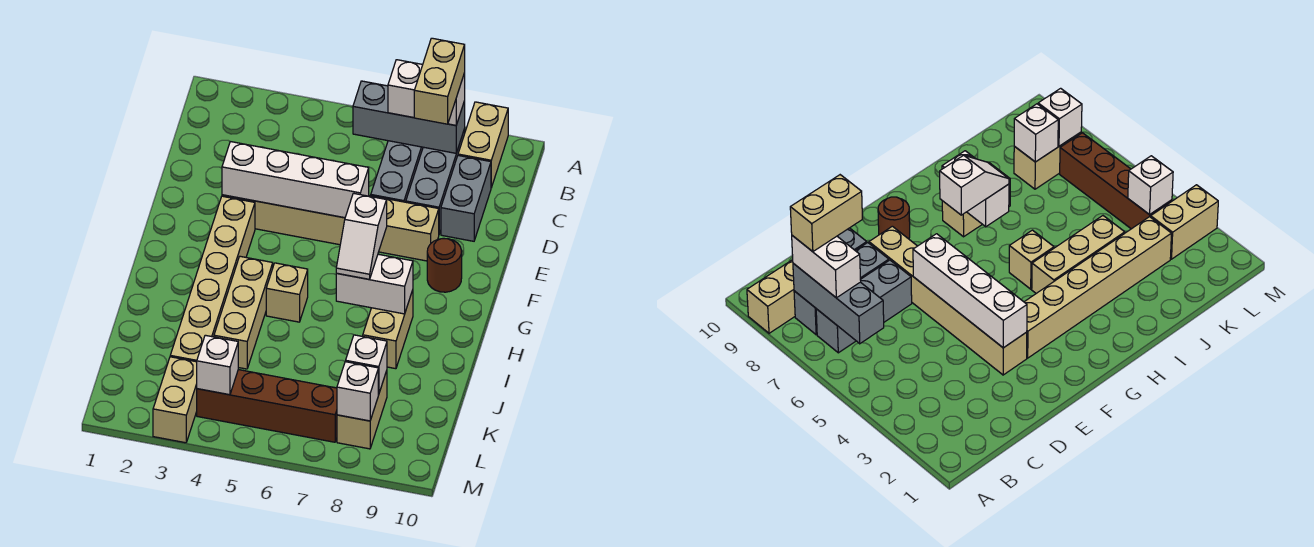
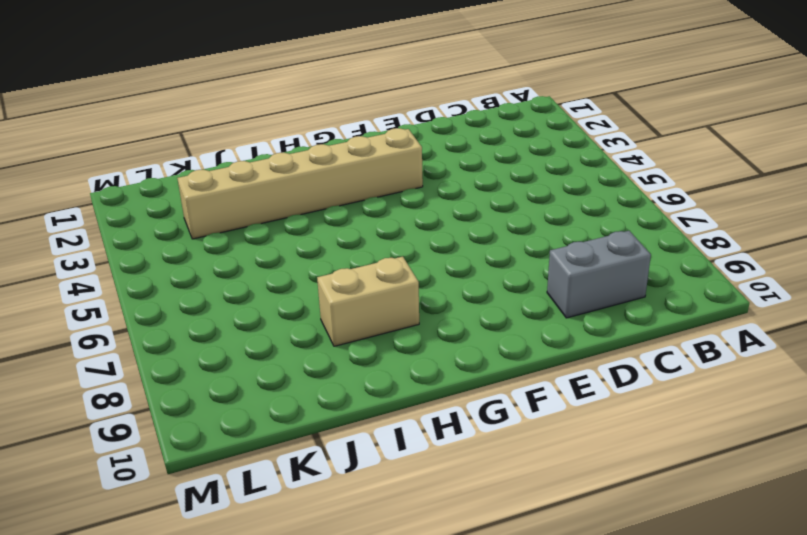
none -> tan brick A9:B9 level 1
none -> grey brick B7:D7 level 1
none -> grey brick B8:D8 level 1

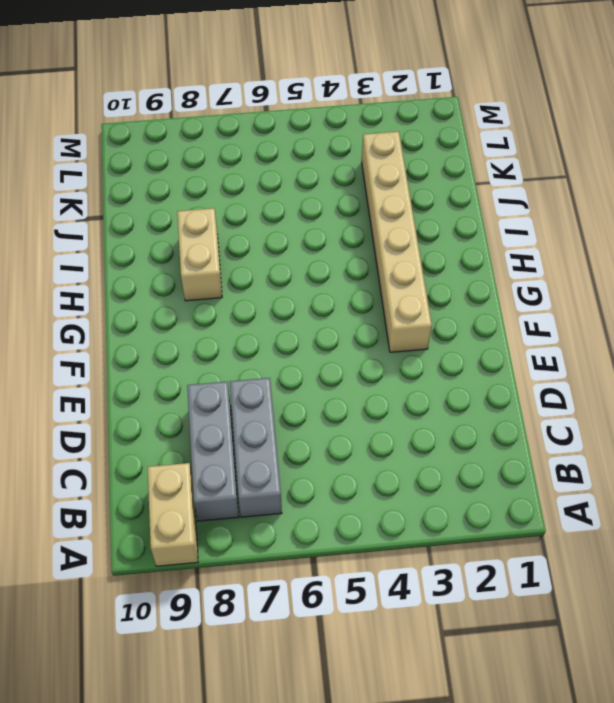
none -> grey brick C9:D9 level 1
none -> tan brick E3:E8 level 1
none -> brown round brick F9 level 1

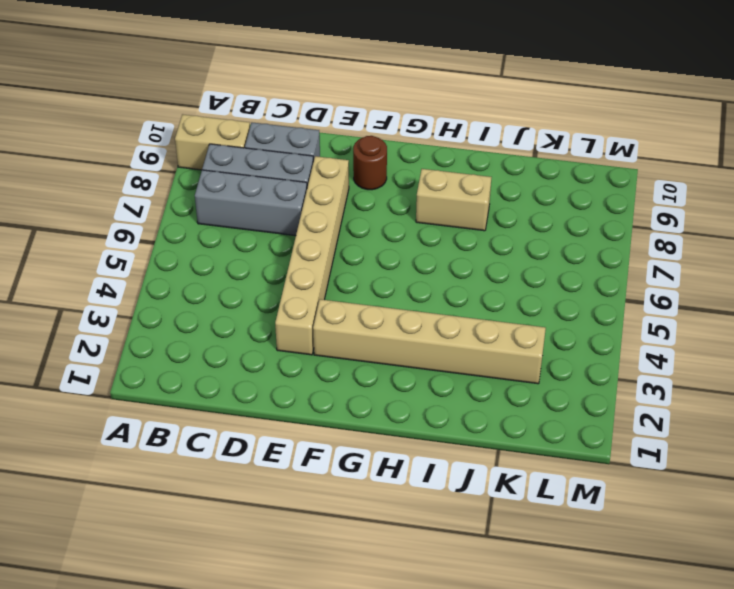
none -> tan brick H4:J4 level 1
none -> tan brick H5 level 1
none -> tan brick K8:L8 level 1

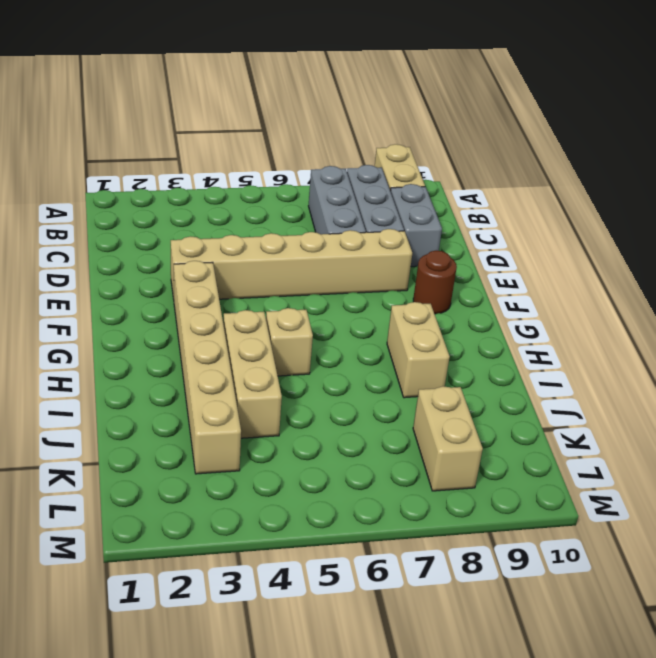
none -> tan brick L3:M3 level 1
none -> brown brick L4:L7 level 1
none -> grey brick B6:B8 level 2

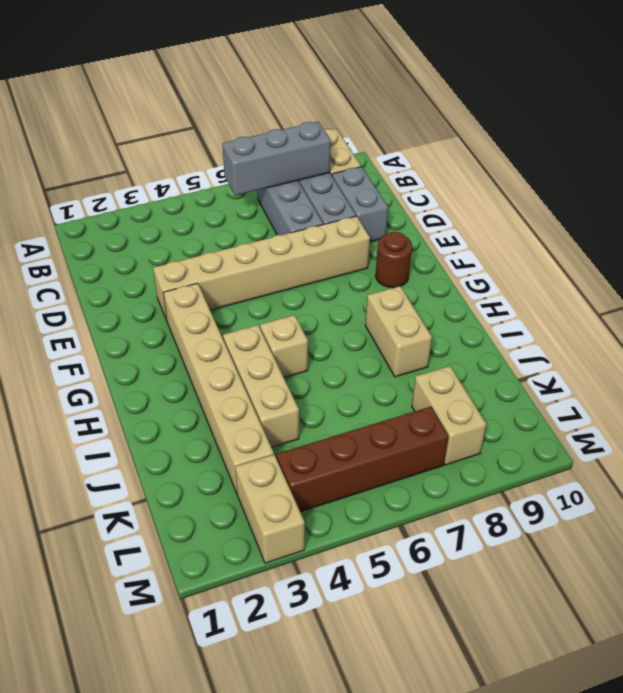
none -> white brick E3:E6 level 2
none -> white brick H7:H8 level 2
none -> white brick K8 level 2

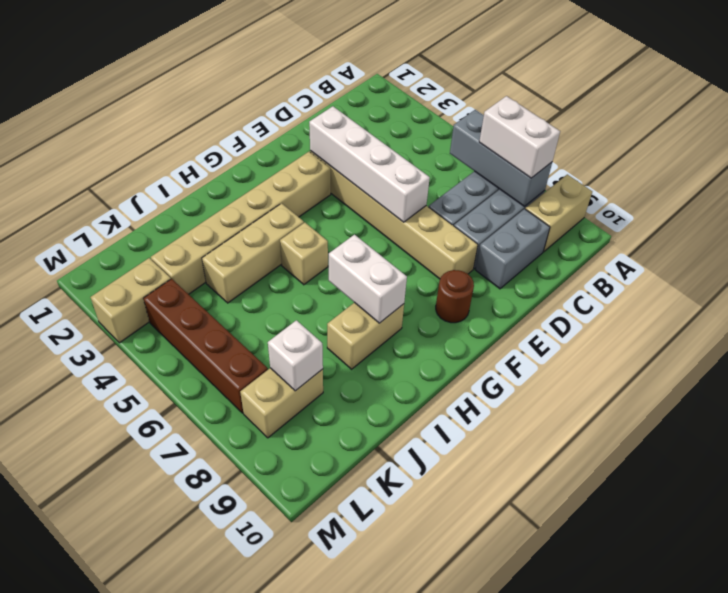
none -> white brick L4 level 2
none -> white brick L8 level 2
none -> white slope G7:H7 level 3 top G

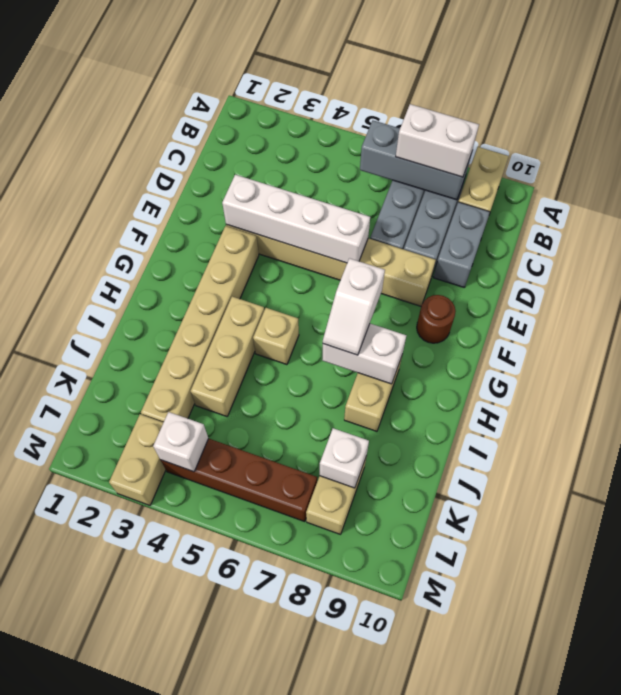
none -> white brick L8 level 2
none -> tan brick B8:C8 level 4

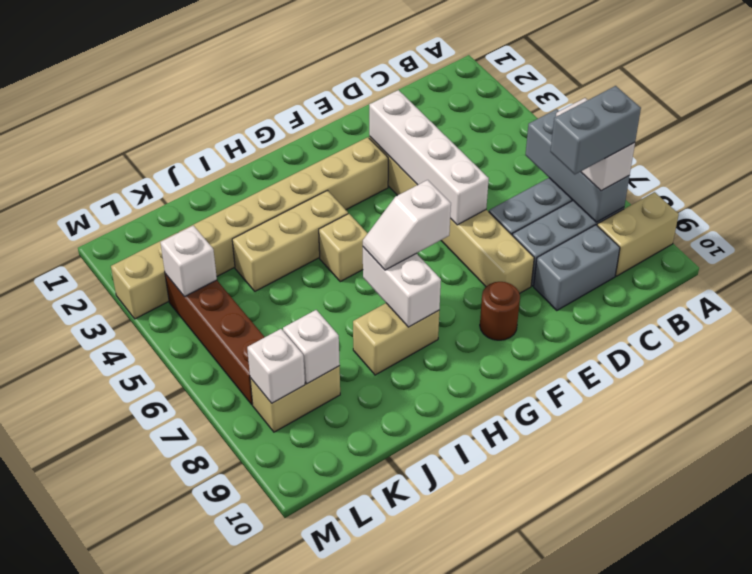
grey brick B8:C8 level 4 -> tan brick B8:C8 level 4

